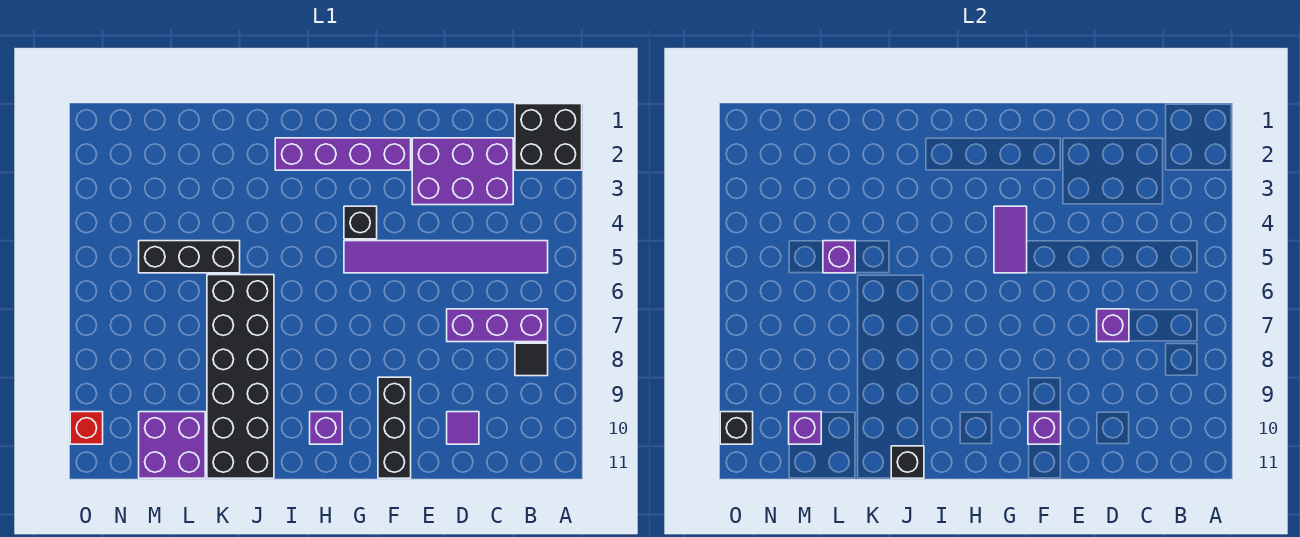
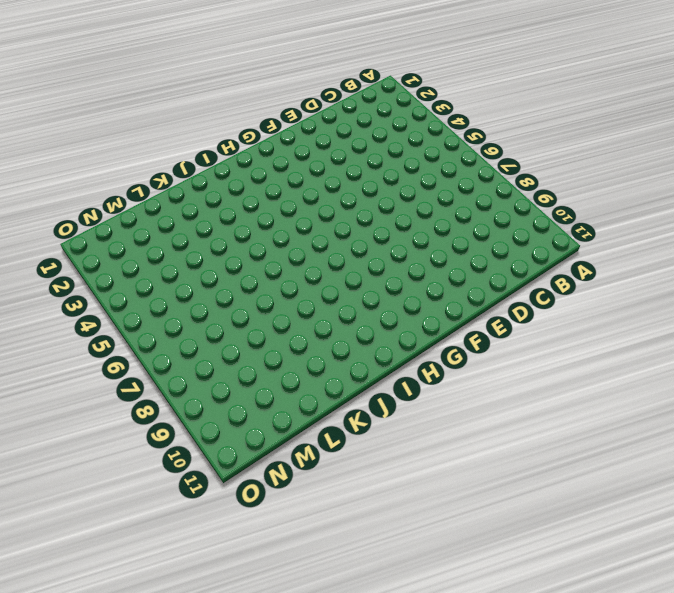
none -> black brick A1:B2 level 1
none -> purple tile B5:G5 level 1
none -> purple brick B7:D7 level 1

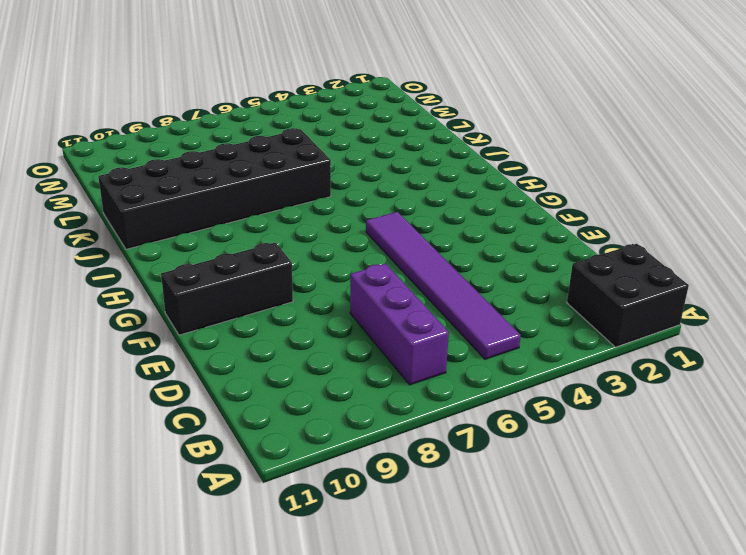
none -> black tile B8 level 1
none -> purple brick C2:E3 level 1
none -> purple tile D10 level 1

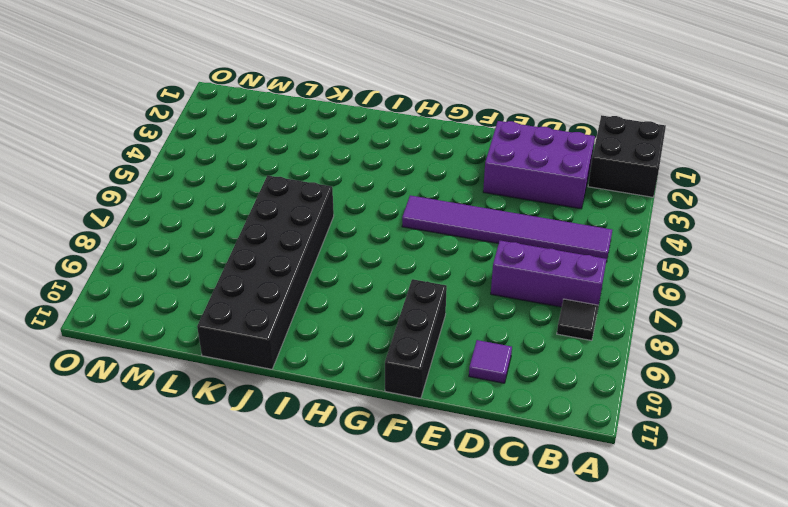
none -> purple brick F2:I2 level 1
none -> black brick G4 level 1
none -> purple brick H10 level 1

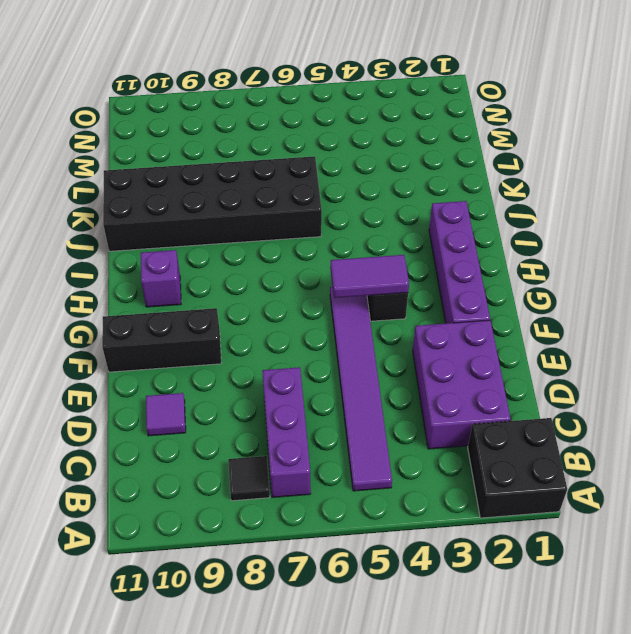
none -> black brick K5:M5 level 1
none -> purple brick L10:M11 level 1
none -> red brick O10 level 1

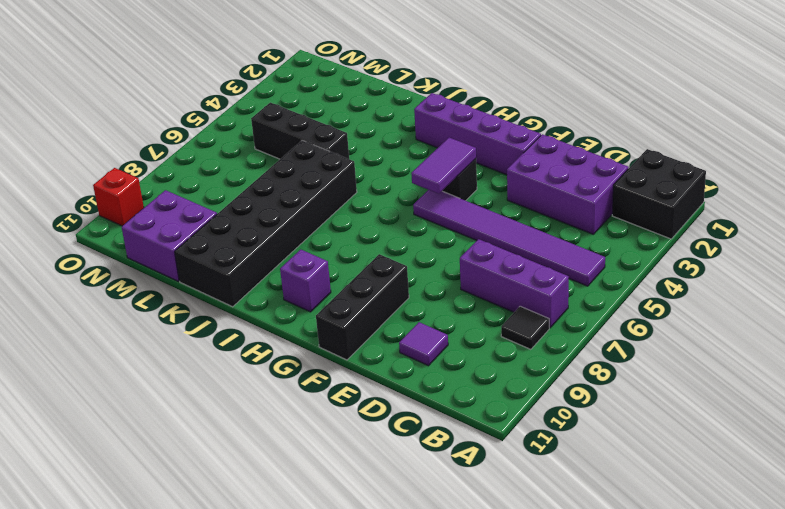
none -> purple brick D7 level 2
none -> purple brick F10 level 2
none -> black brick J11 level 2

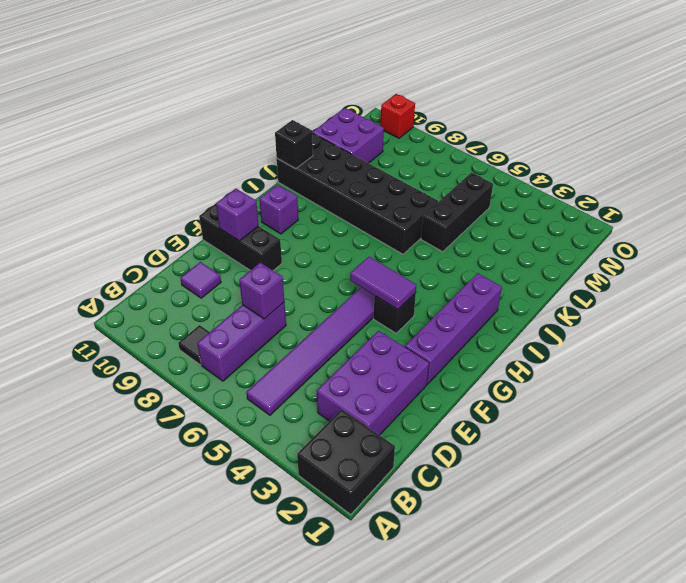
none -> purple brick L5 level 2
none -> purple brick M10 level 2
none -> black brick O10 level 2

